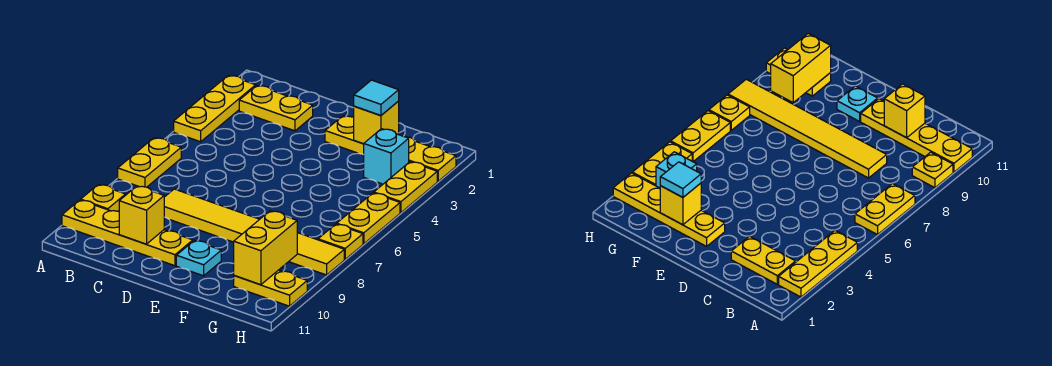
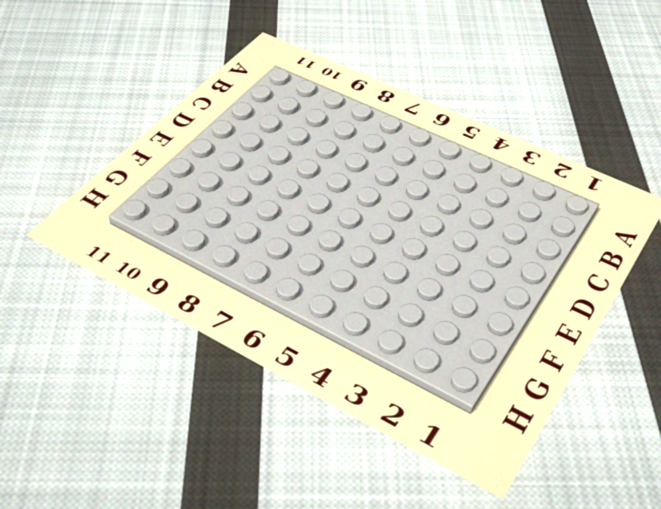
none -> yellow plate A2:A4 level 1
none -> yellow plate A6:A7 level 1
none -> yellow plate A9 level 1

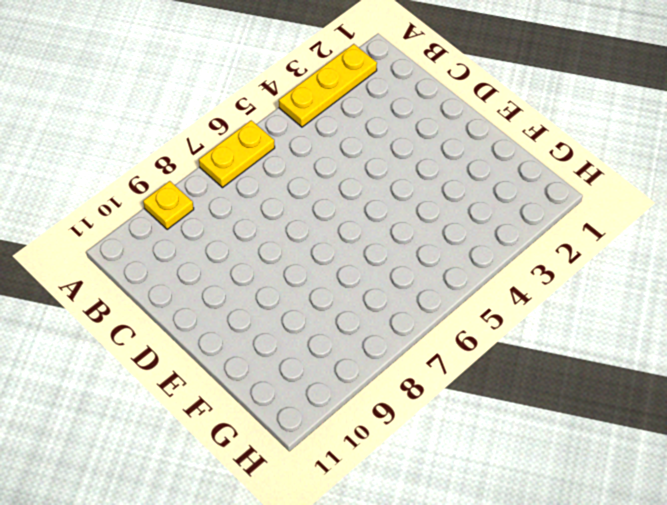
none -> yellow plate A10:D10 level 1
none -> yellow plate B2:C2 level 1
none -> yellow tile C8:H8 level 1

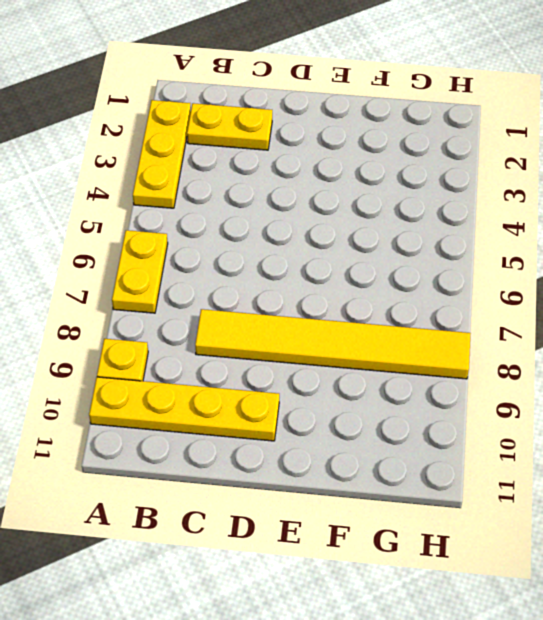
none -> yellow plate E2:H2 level 1
none -> cyan plate E10 level 1
none -> cyan brick G3 level 1

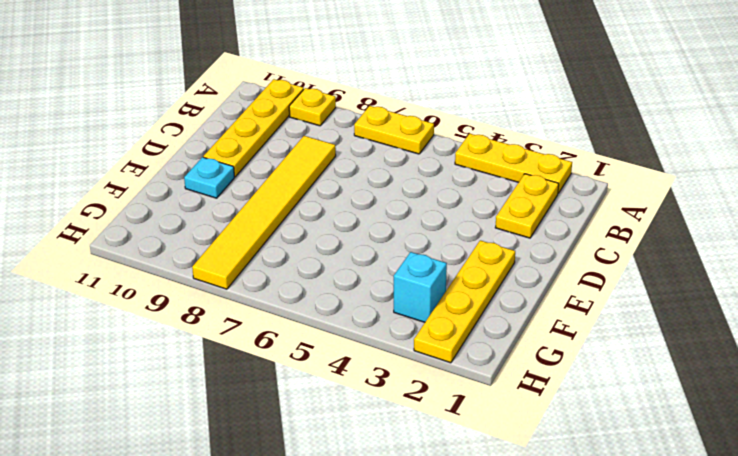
none -> yellow plate G10:H10 level 1
none -> yellow plate H3:H4 level 1
none -> yellow plate H5:H6 level 1

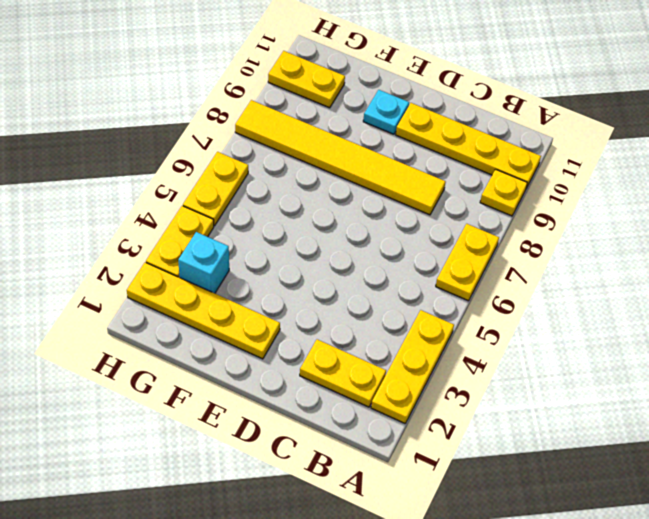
none -> yellow plate H7 level 1
none -> yellow brick C10 level 2
none -> yellow brick F2 level 2

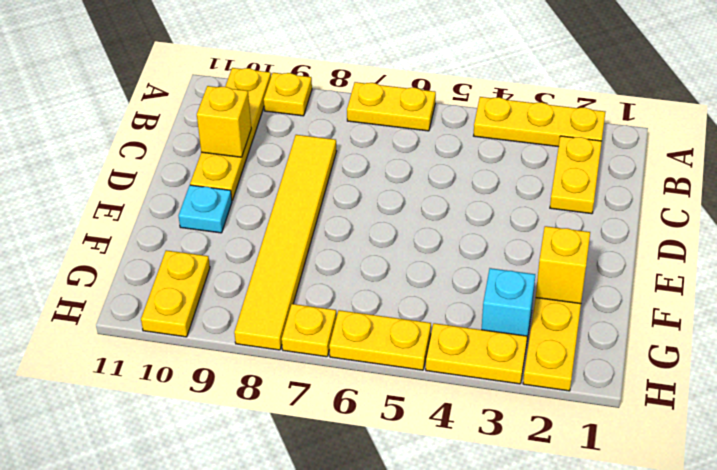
none -> yellow brick G9:G10 level 2
none -> cyan tile F2 level 3

